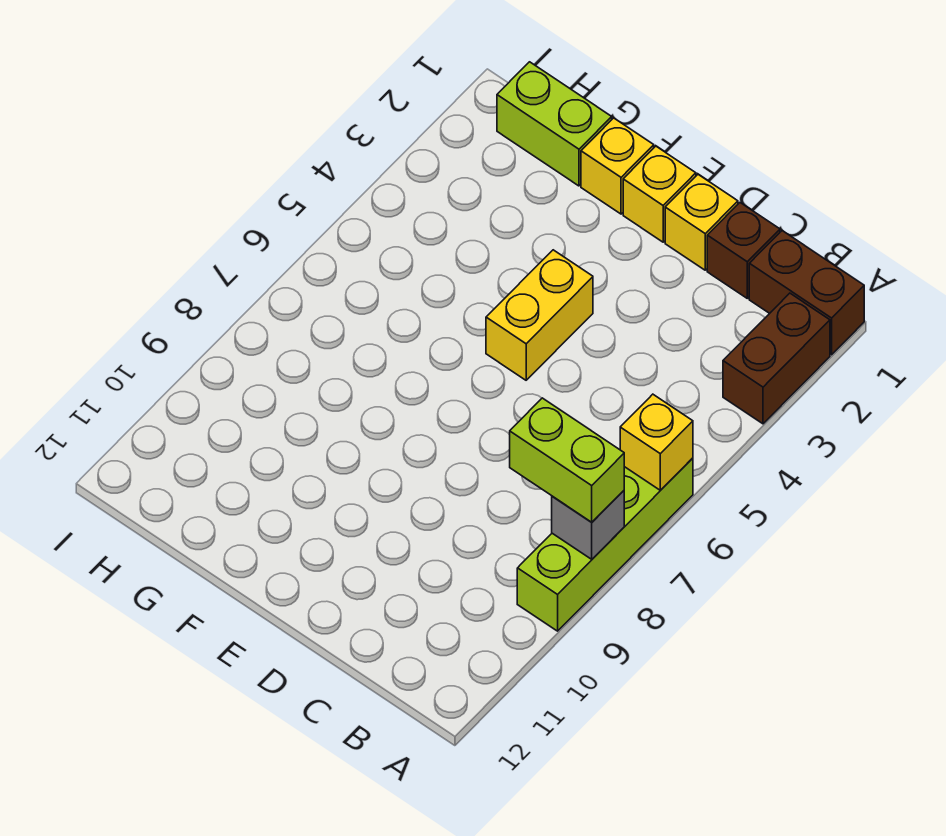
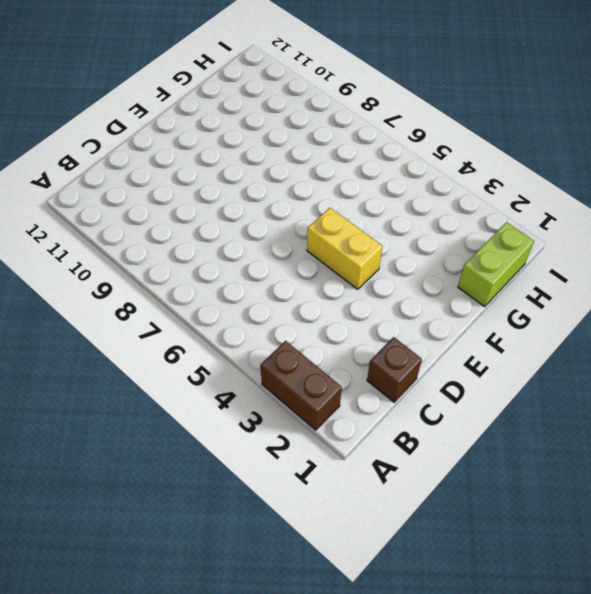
none -> brown brick A1:B1 level 1
none -> lime brick A6:A9 level 1
none -> yellow brick D1 level 1

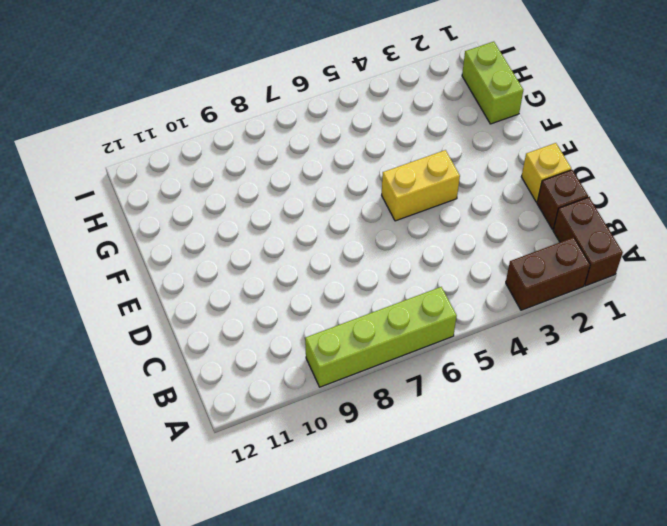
none -> yellow brick E1 level 1
none -> yellow brick F1 level 1
none -> yellow brick A6 level 2

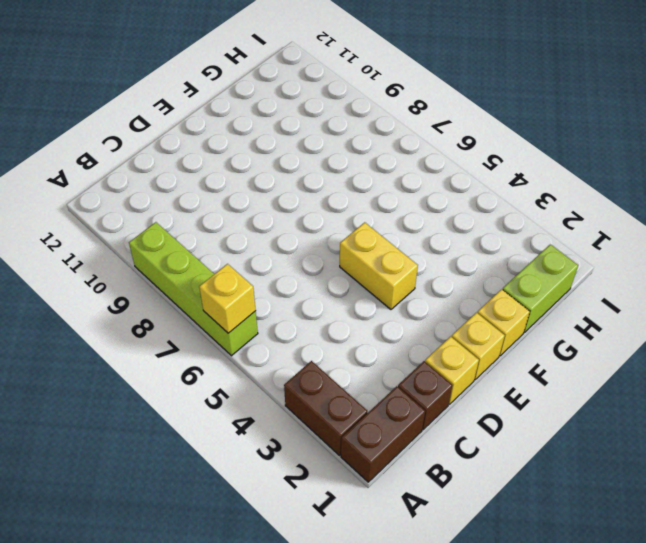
none -> grey brick A8 level 2
none -> lime brick A8:B8 level 3

